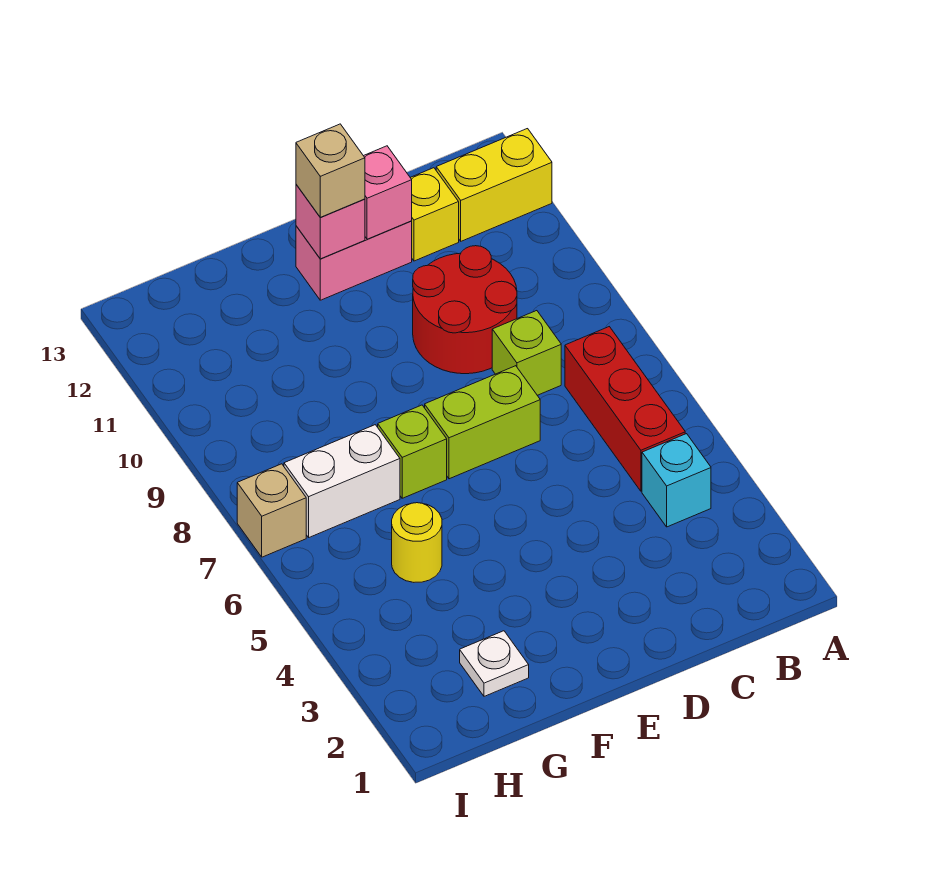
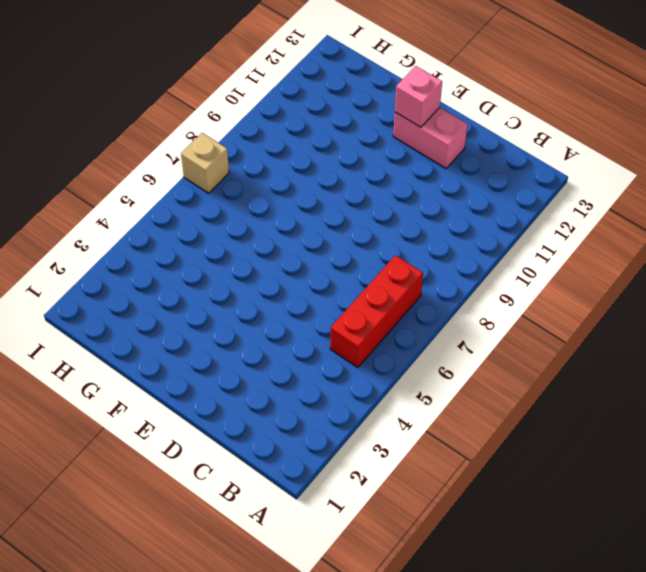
none -> yellow brick A12:B12 level 1
none -> cyan brick B4 level 1
none -> lime brick C8 level 1

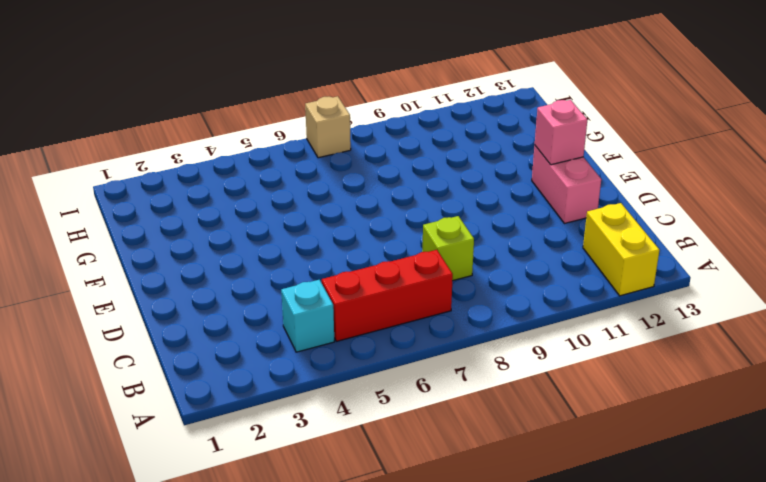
none -> red round brick C9:D10 level 1
none -> yellow brick C12 level 1
none -> lime brick D7:E7 level 1

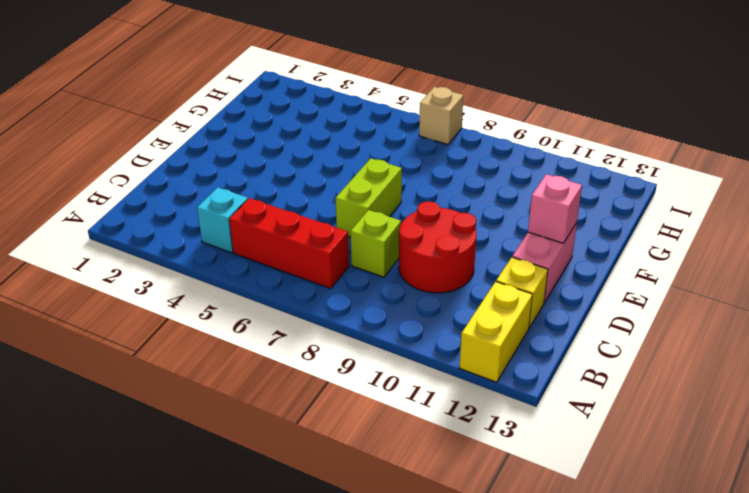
none -> lime brick F7 level 1
none -> white plate G2 level 1
none -> yellow round brick G5 level 1

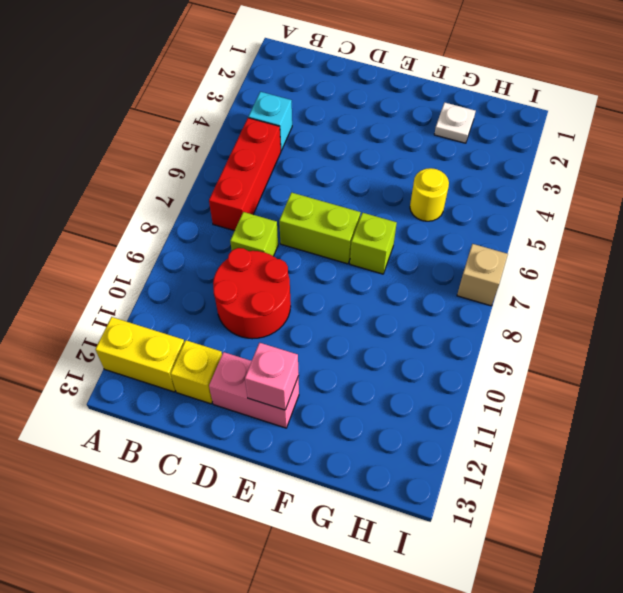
none -> white brick G7:H7 level 1
none -> pink brick D12 level 2
none -> tan brick E12 level 3

